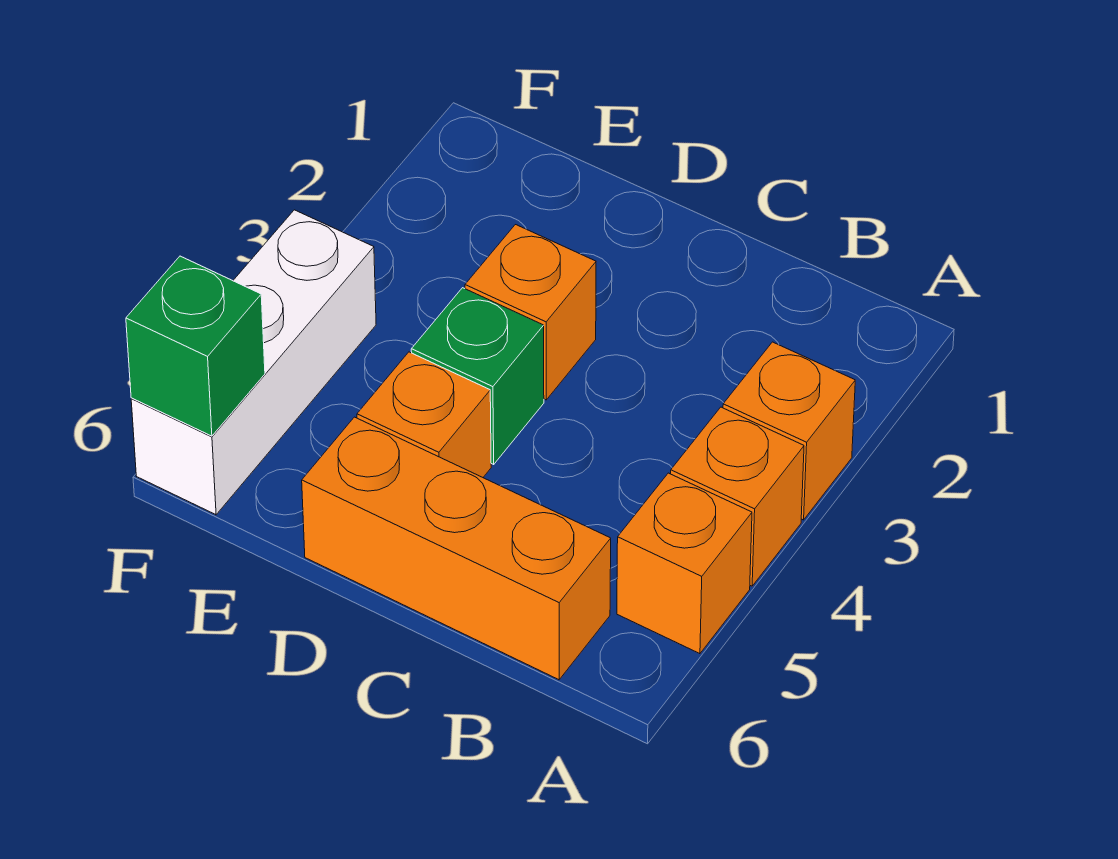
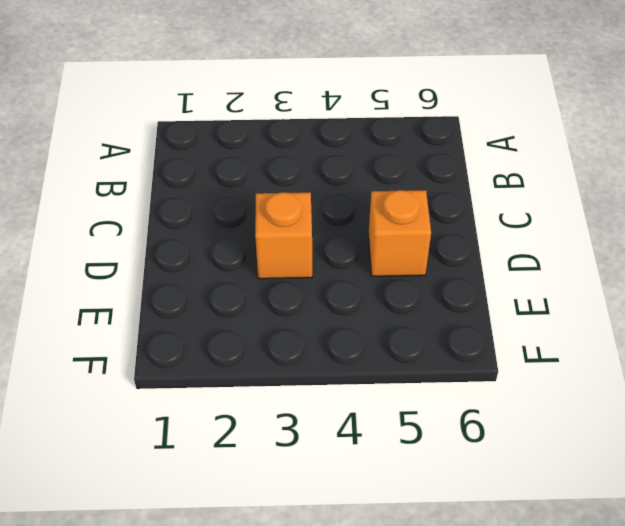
none -> orange brick A3 level 1
none -> orange brick A4 level 1

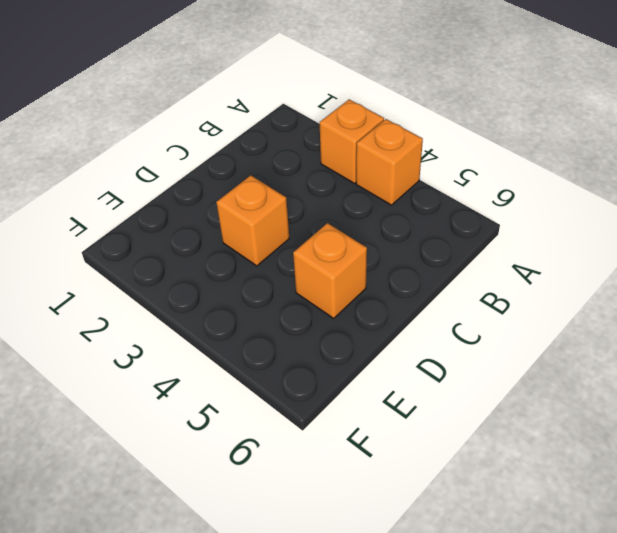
none -> orange brick A5 level 1
none -> orange brick B6:D6 level 1

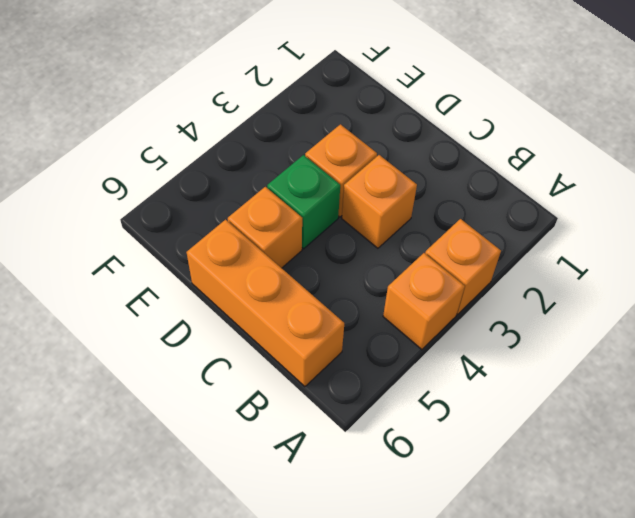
orange brick C3 level 1 -> orange brick A5 level 1
none -> white brick F4:F6 level 1
none -> green brick F6 level 2

